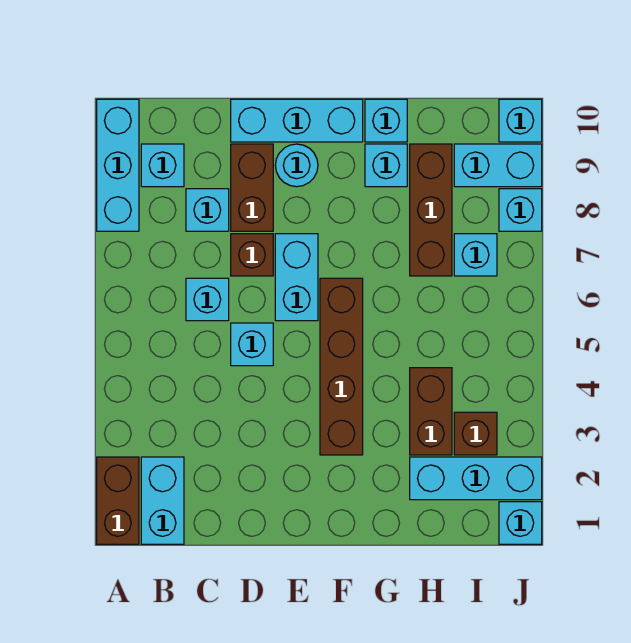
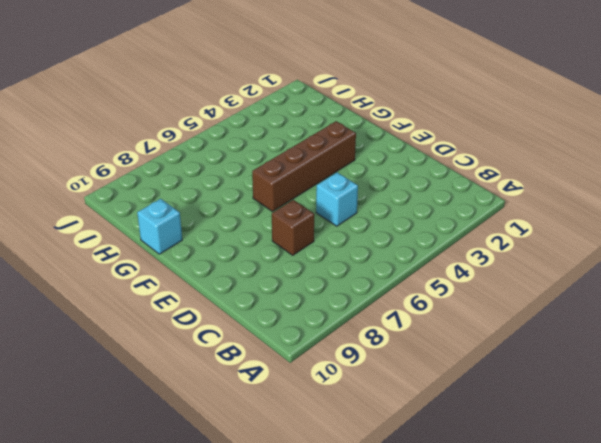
none -> brown brick A1:A2 level 1
none -> cyan brick A8:A10 level 1
none -> cyan brick B1:B2 level 1

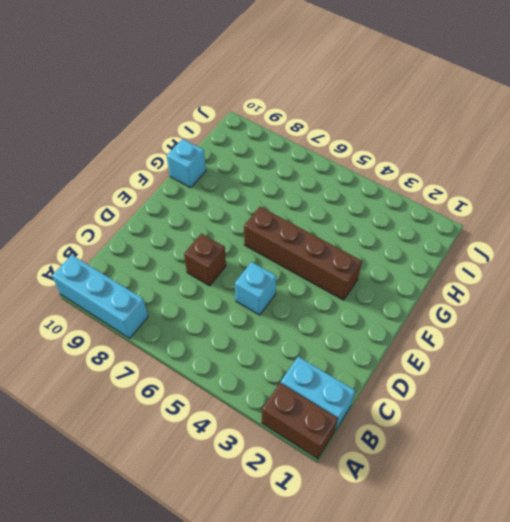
none -> cyan brick B9 level 1
none -> cyan brick C6 level 1
none -> cyan brick C8 level 1

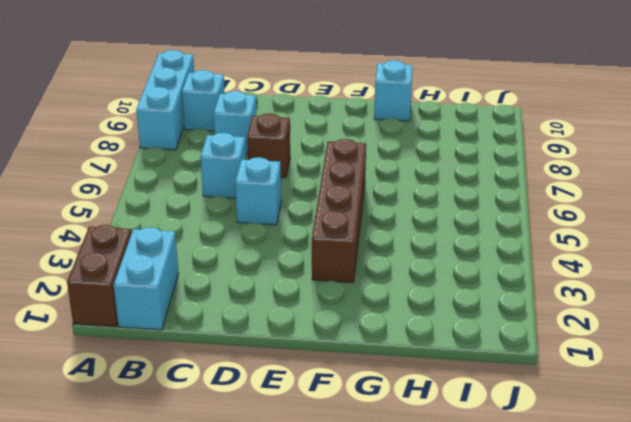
none -> brown brick D8:D9 level 1
none -> cyan brick D10:F10 level 1
none -> cyan brick E6:E7 level 1

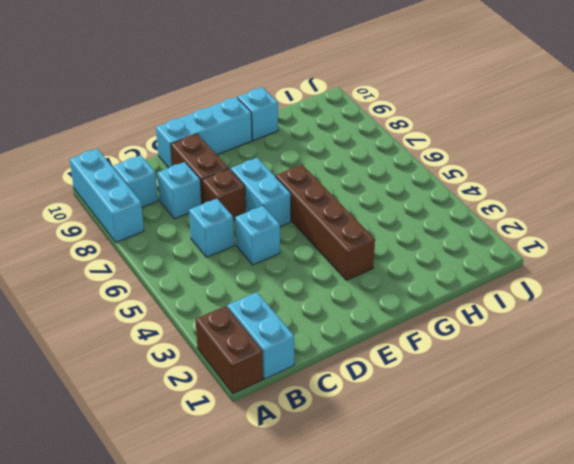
none -> cyan round brick E9 level 1
none -> cyan brick G9 level 1
none -> cyan brick H2:J2 level 1

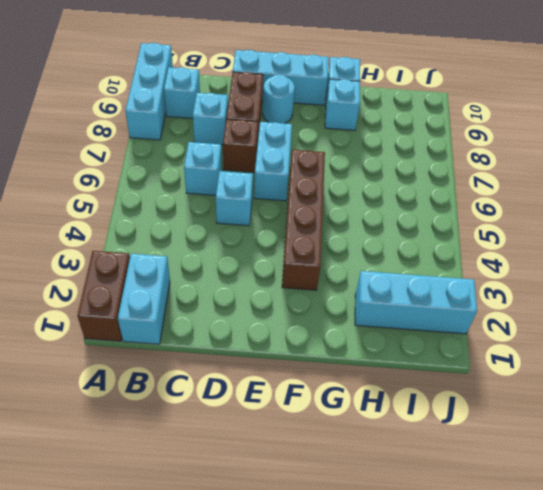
none -> brown brick H3:H4 level 1
none -> brown brick H7:H9 level 1
none -> brown brick I3 level 1

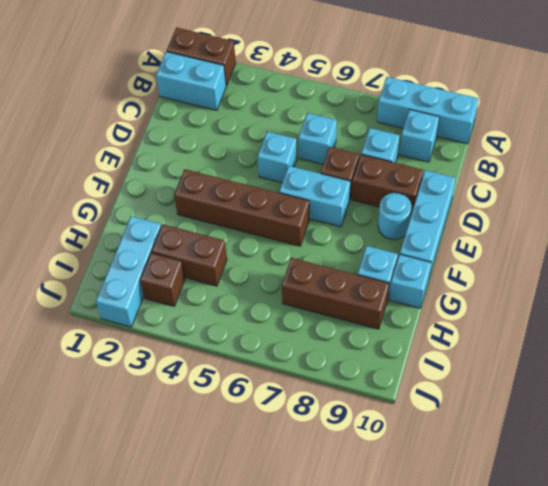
none -> cyan brick I7 level 1
none -> cyan brick I9:J9 level 1
none -> cyan brick J1 level 1

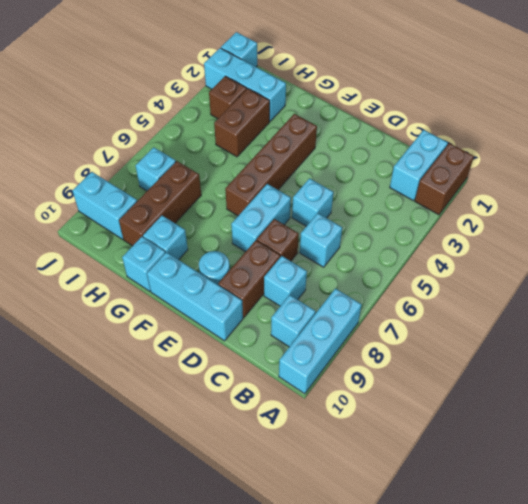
none -> cyan brick J8 level 1
none -> cyan brick J10 level 1

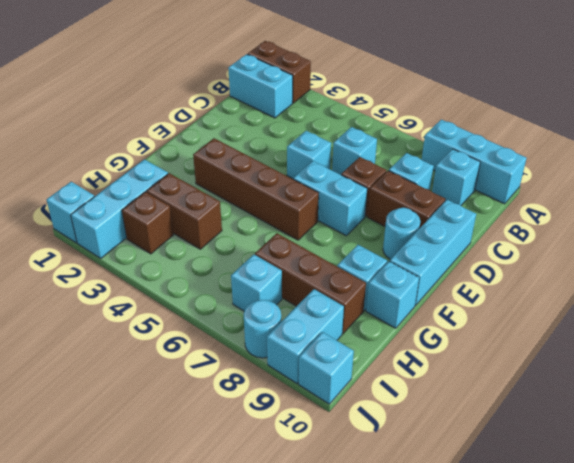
cyan round brick J8 level 1 -> cyan brick J8 level 1

